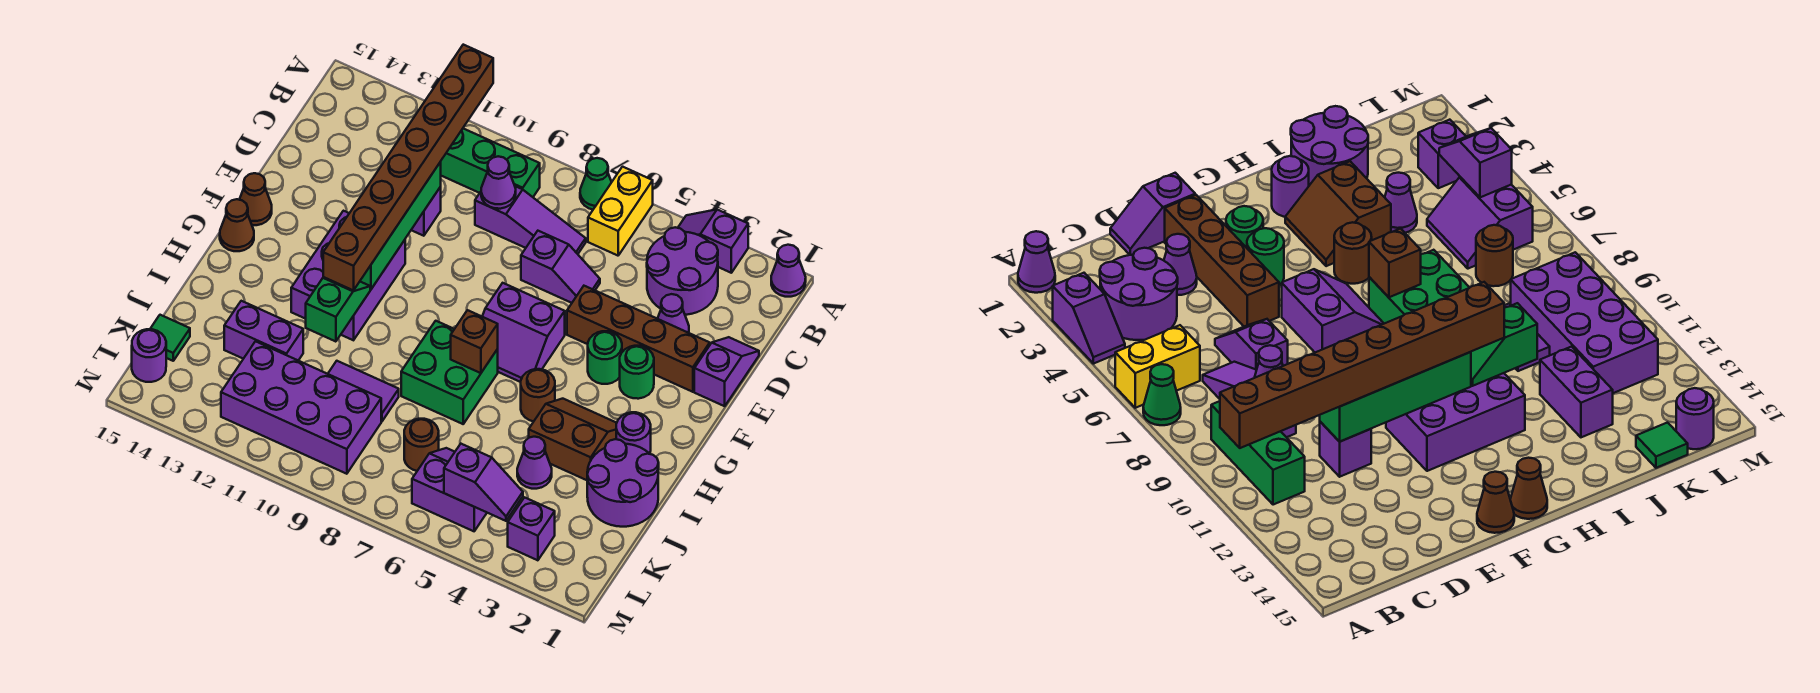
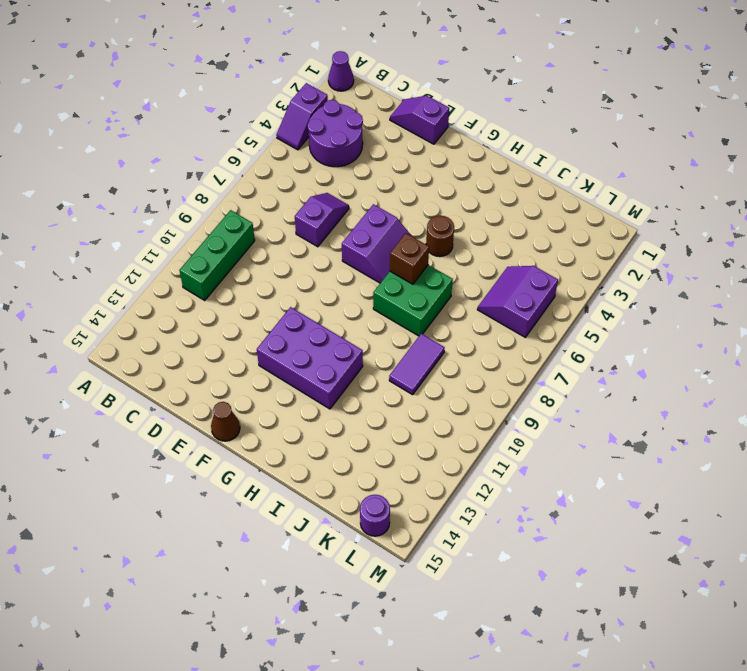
none -> yellow brick A6:B6 level 1
none -> green cone A7 level 1
none -> purple slope C7:C9 level 1 top 9
none -> purple cone D3 level 1

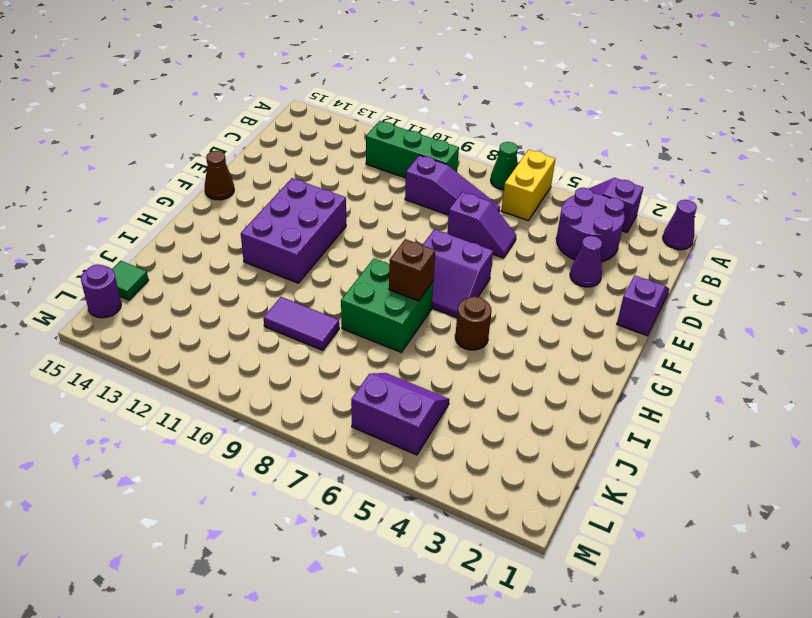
none -> purple brick D11 level 1
none -> brown brick E2:E5 level 1
none -> green round brick F3 level 1
none -> green round brick F4 level 1

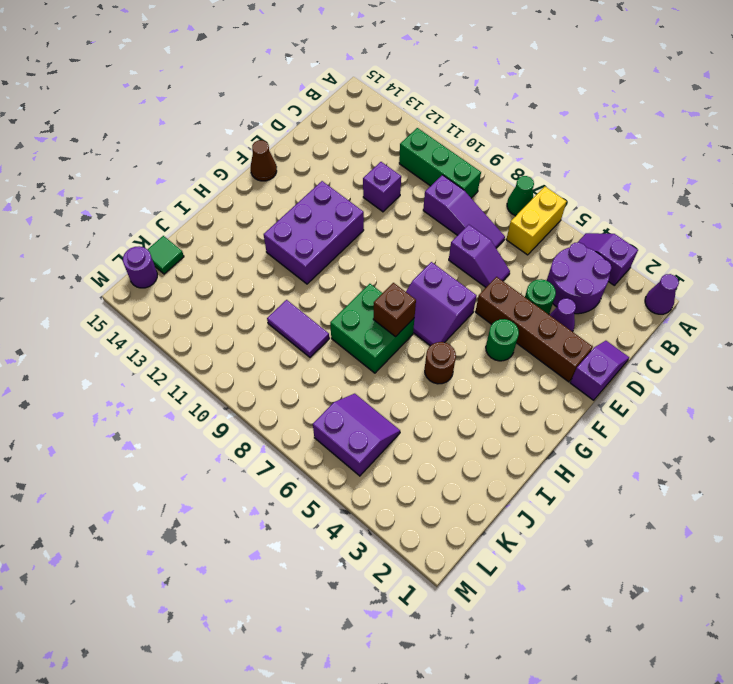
green round brick D4 level 1 -> green round brick F3 level 1
none -> brown cone G15 level 1
none -> purple round brick H2 level 1
none -> brown slope H3:I4 level 1 top I
none -> purple round brick I1:J2 level 1

